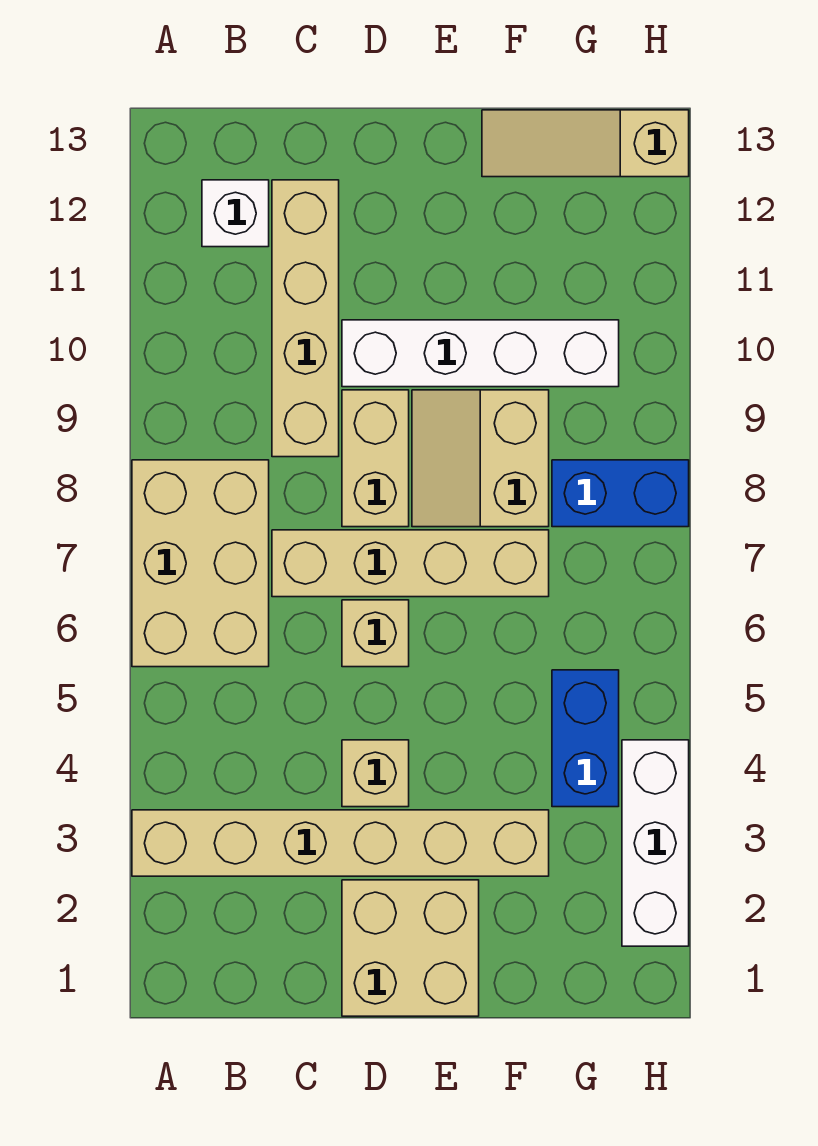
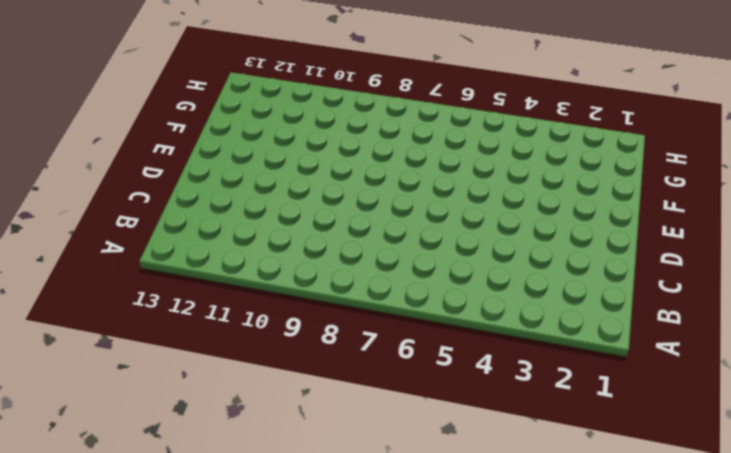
none -> tan brick A3:F3 level 1
none -> tan brick A6:B8 level 1
none -> white brick B12 level 1

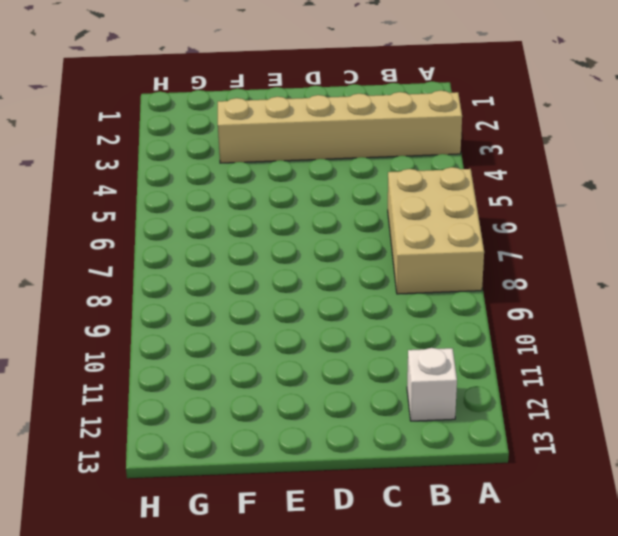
none -> tan brick C7:F7 level 1
none -> tan brick C9:C12 level 1
none -> tan brick D1:E2 level 1

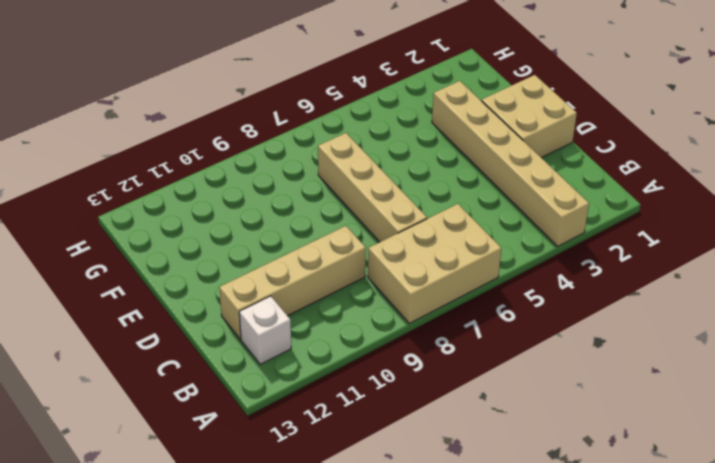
none -> tan brick D4 level 1
none -> tan brick D6 level 1
none -> tan brick D8:D9 level 1

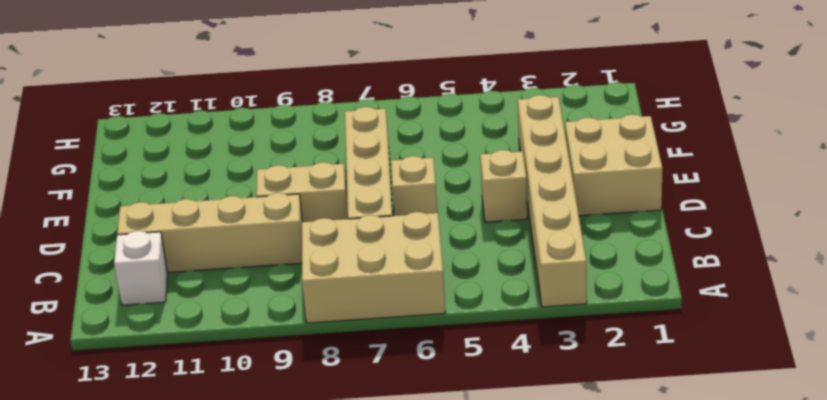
none -> white brick D10:G10 level 1
none -> tan slope E8:F9 level 1 top F
none -> tan slope F13:H13 level 1 top H

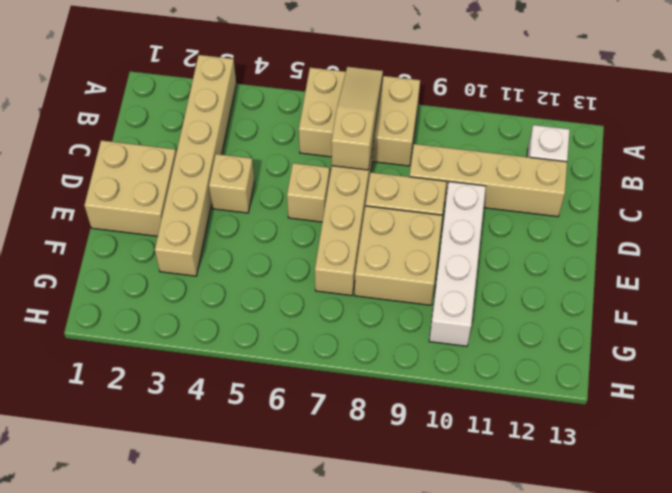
tan slope A7:C7 level 2 top C -> tan slope F13:H13 level 1 top H
tan brick E8:F9 level 1 -> tan slope E8:F9 level 1 top F
none -> blue brick G4:G5 level 1
none -> blue brick G8:H8 level 1
none -> white brick H2:H4 level 1

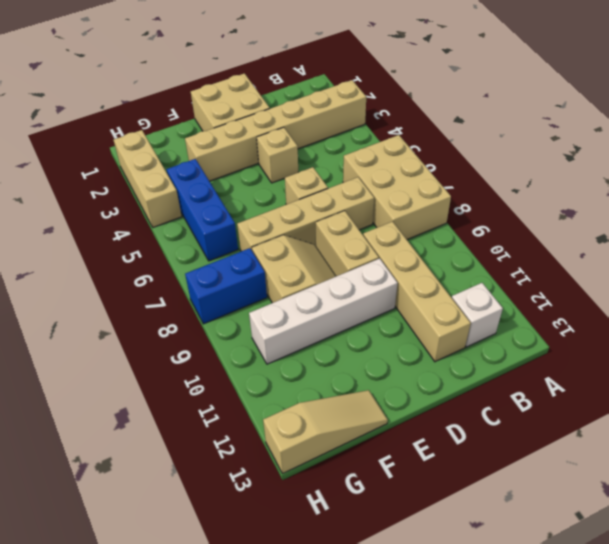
blue brick G4:G6 level 1 -> blue brick G4:G5 level 1
tan brick H2:H4 level 1 -> white brick H2:H4 level 1

